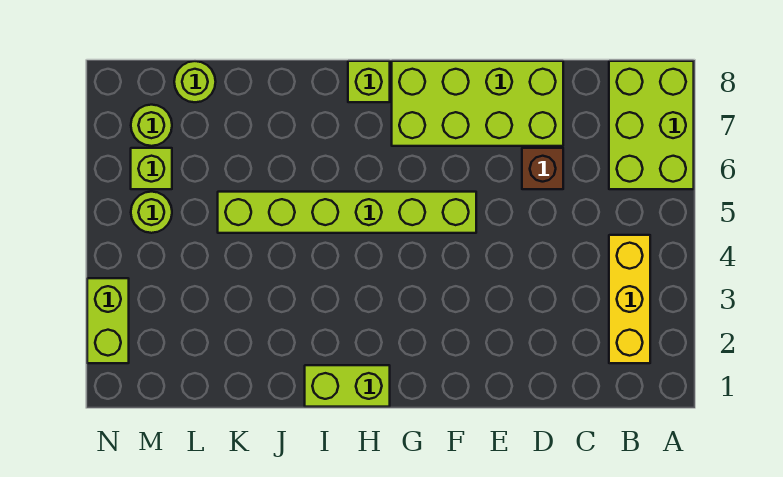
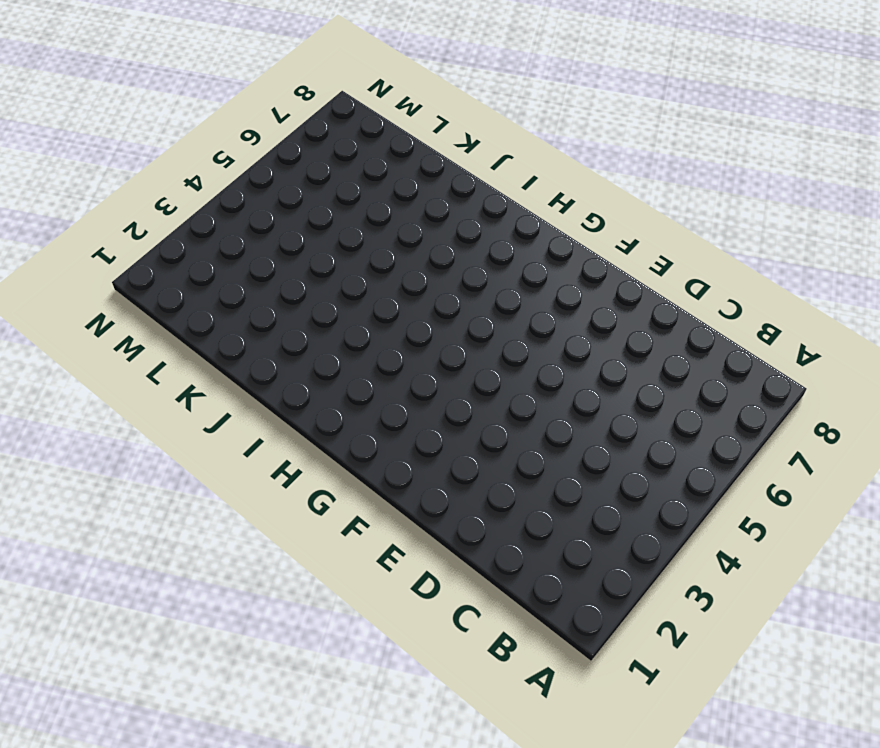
none -> lime brick A6:B8 level 1
none -> yellow brick B2:B4 level 1
none -> brown brick D6 level 1

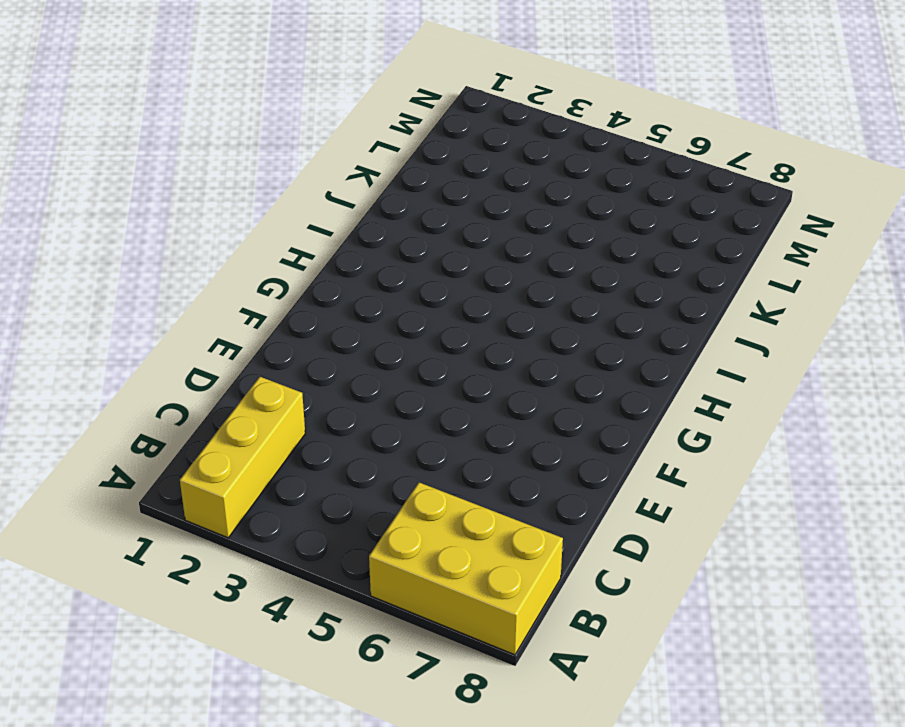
yellow brick A2:C2 level 1 -> yellow brick B2:B4 level 1
yellow brick A6:B8 level 1 -> lime brick A6:B8 level 1
none -> brown brick D6 level 1
none -> lime brick D7:G8 level 1
none -> lime brick F5:K5 level 1

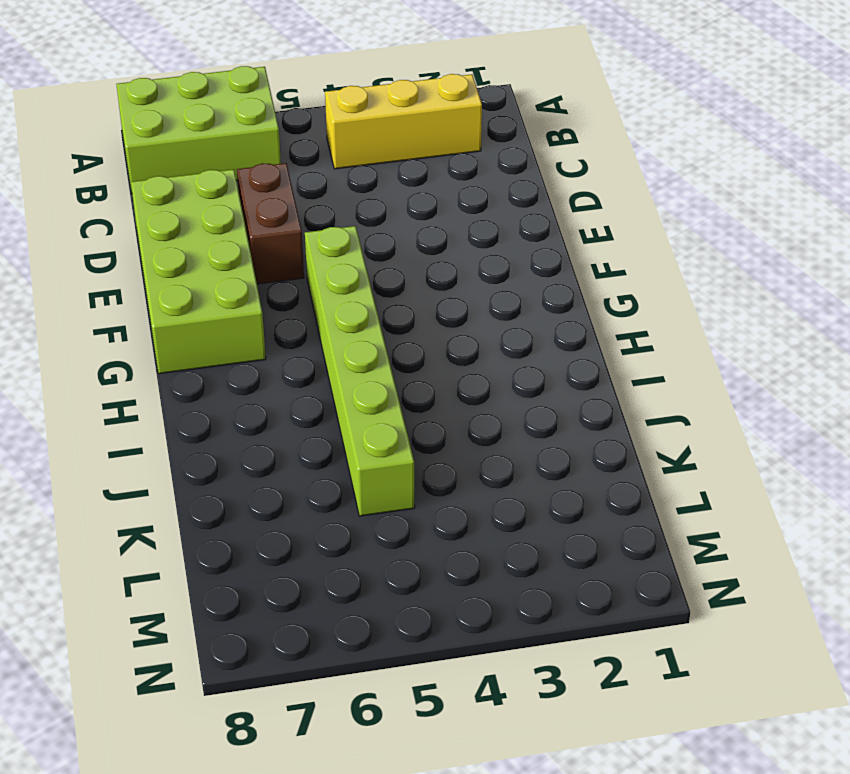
brown brick D6:E6 level 1 -> brown brick D6 level 1
none -> lime brick H1:I1 level 1
none -> lime brick H8 level 1
none -> lime round brick L8 level 1

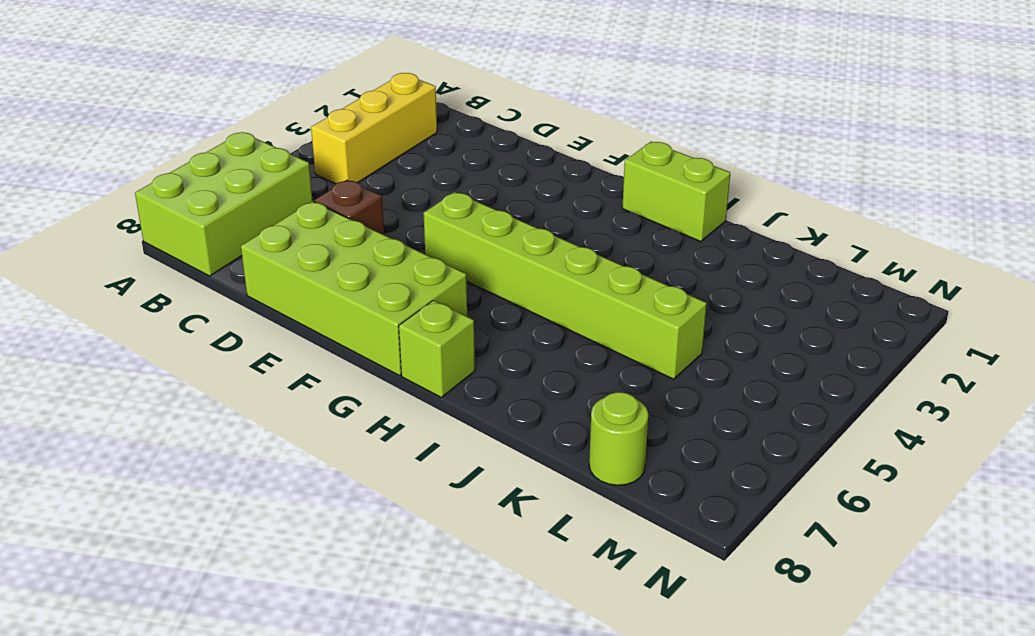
none -> lime round brick M5 level 1
none -> lime brick M6 level 1
none -> lime round brick M7 level 1

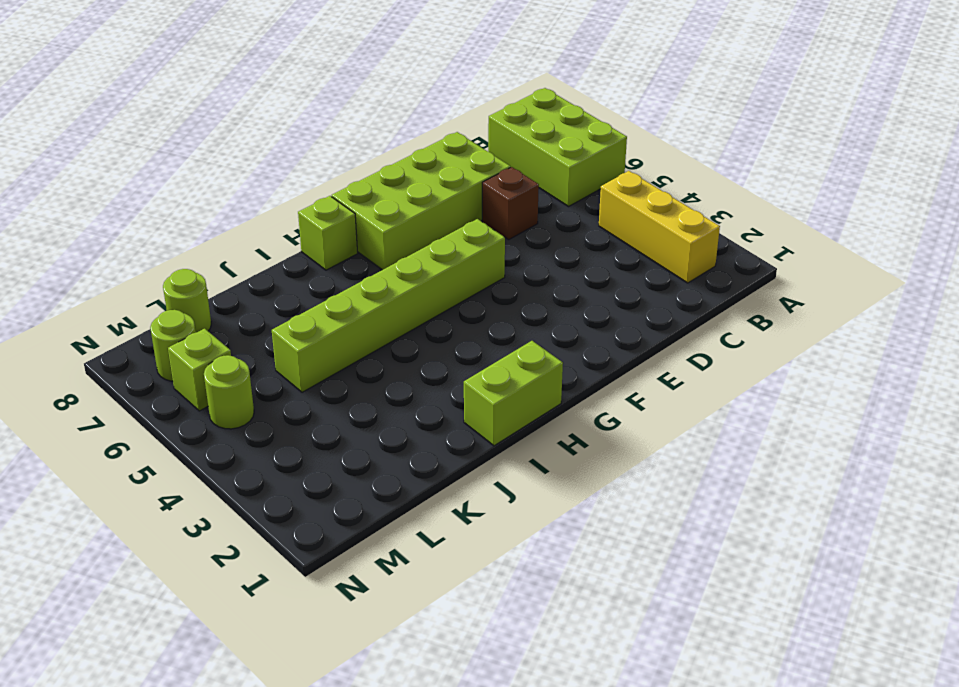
none -> lime brick N2:N3 level 1

